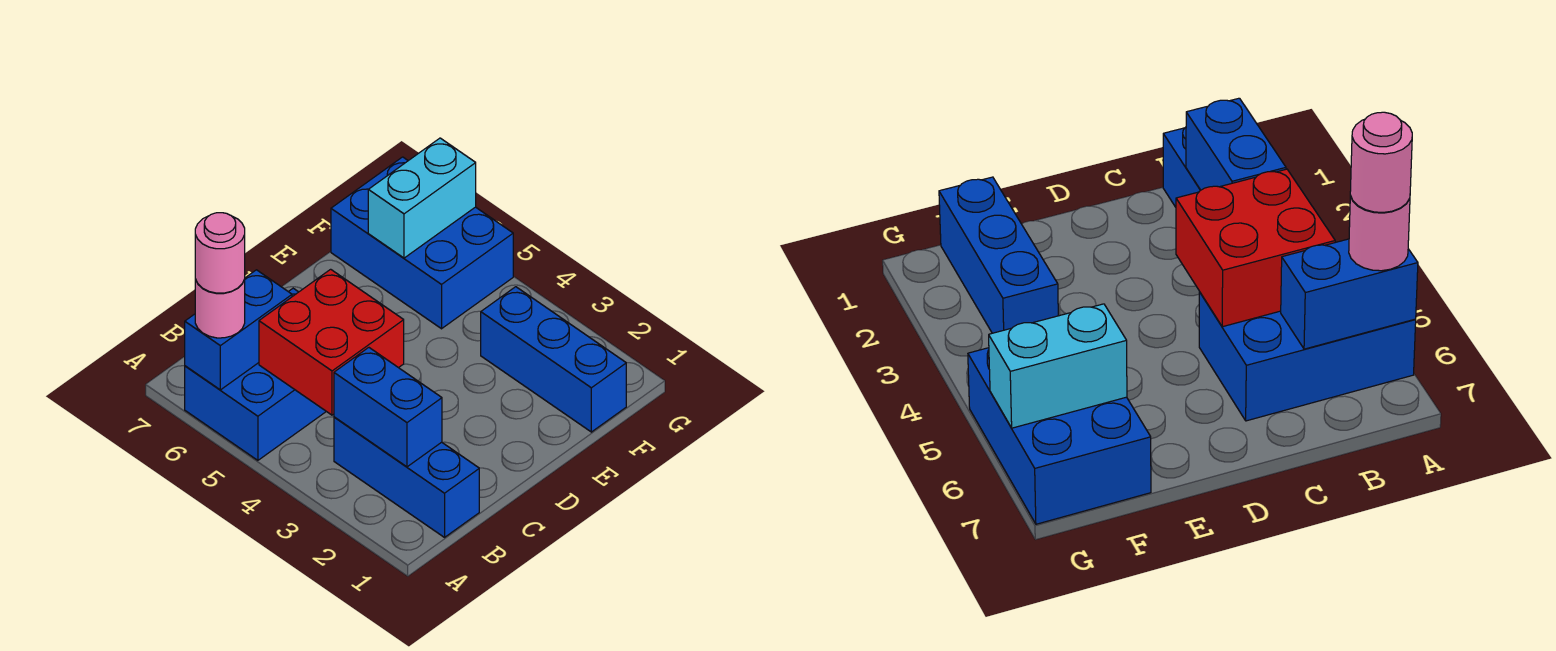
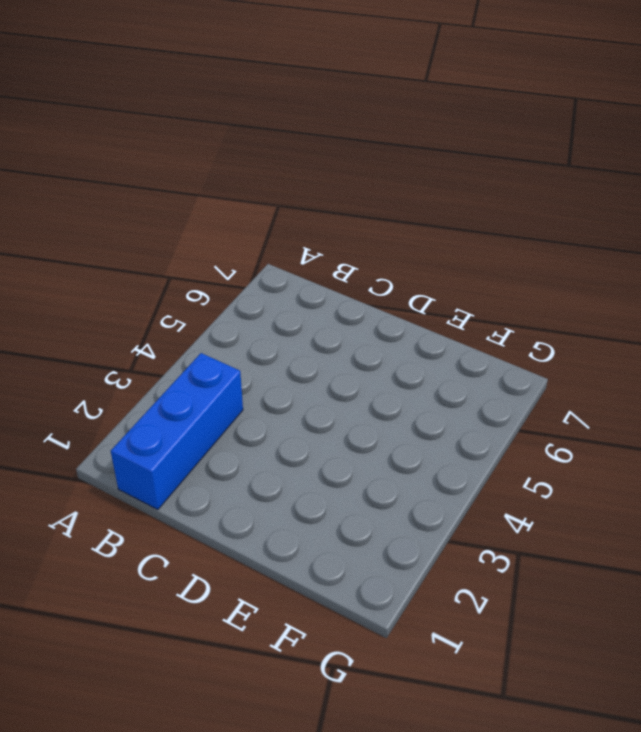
none -> blue brick A5:C6 level 1
none -> blue brick F1:F3 level 1

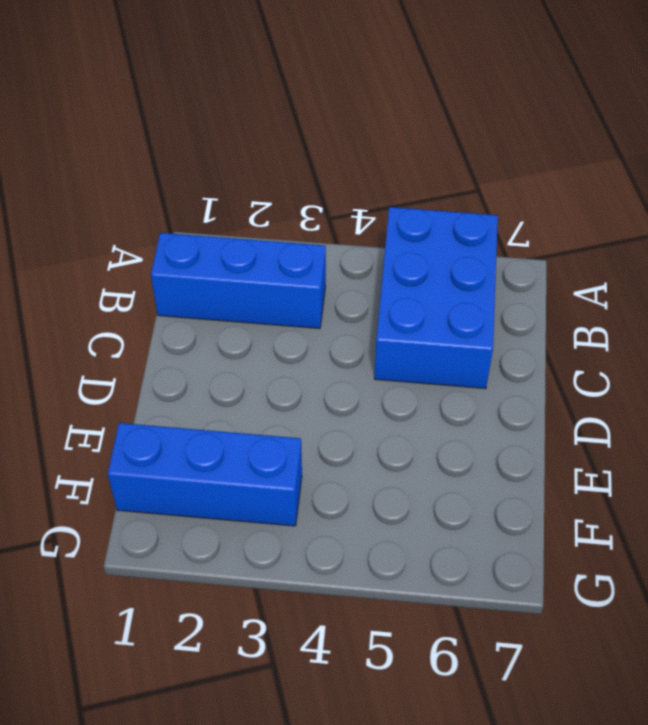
none -> blue brick F5:G7 level 1
none -> blue brick A6:B6 level 2

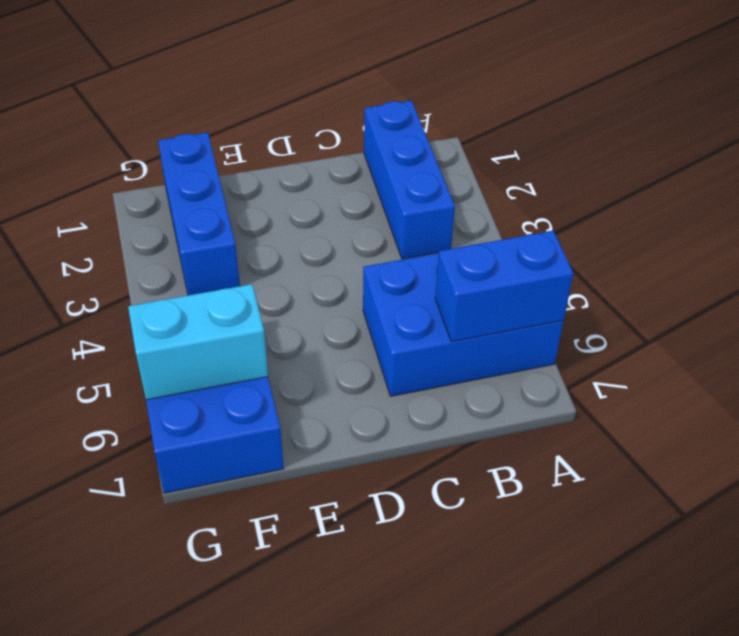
none -> blue brick B2:B3 level 2
none -> red brick B4:C5 level 2

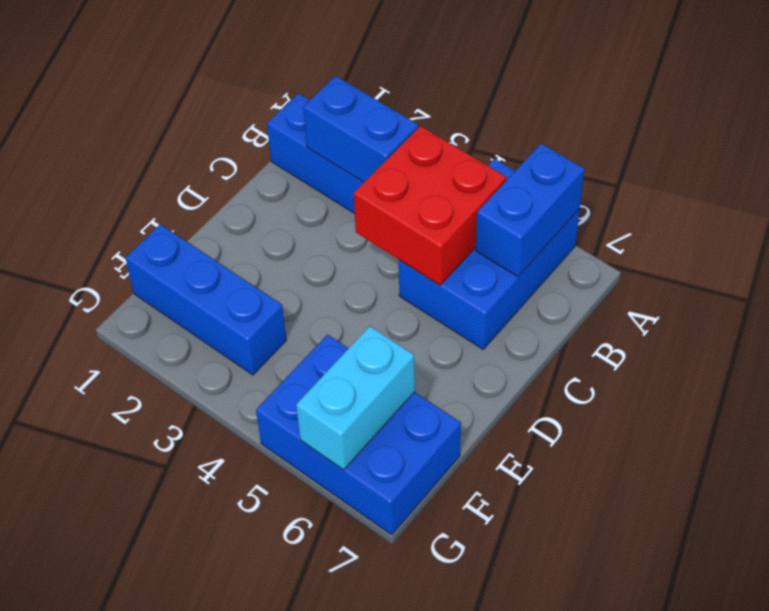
none -> pink round brick A6 level 3
none -> pink round brick A6 level 4

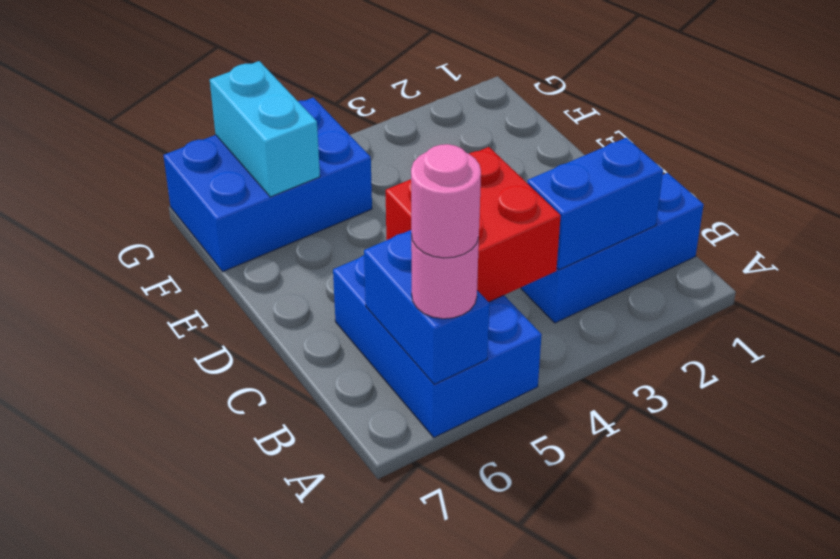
none -> blue brick F1:F3 level 1

